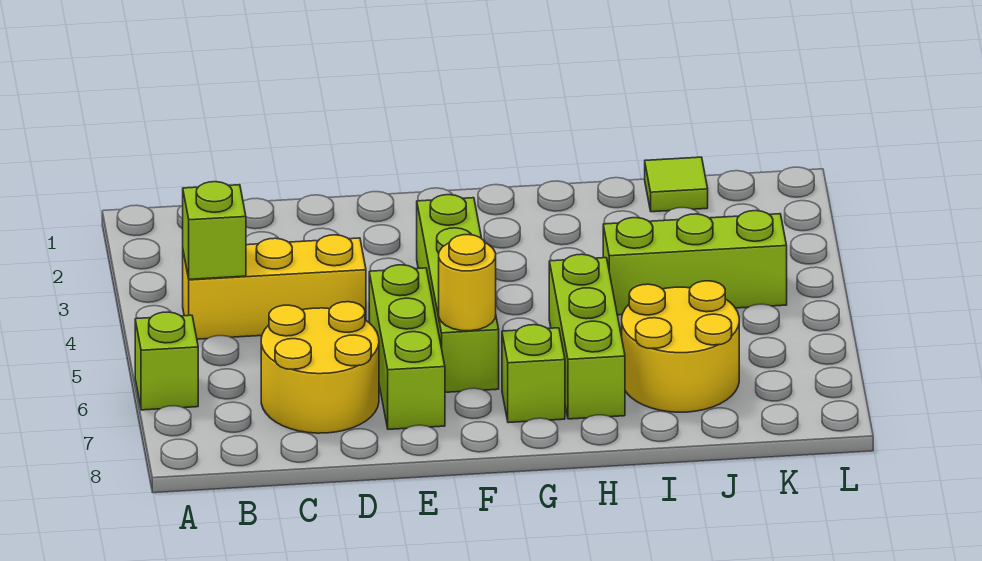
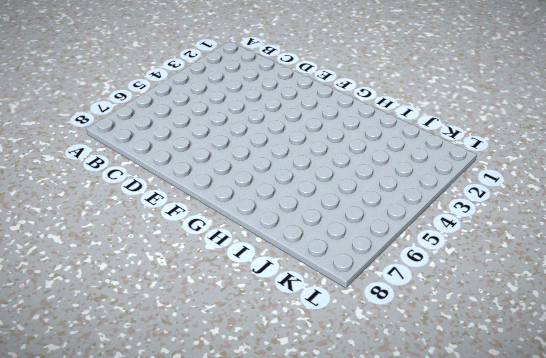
none -> lime brick A6 level 1
none -> yellow brick B4:D4 level 1
none -> yellow round brick C6:D7 level 1

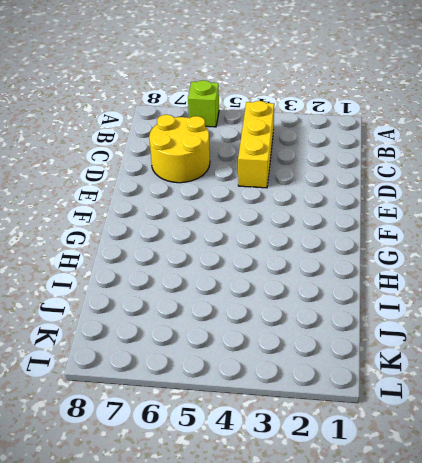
none -> lime brick E5:E7 level 1
none -> lime brick F3:F6 level 1
none -> lime brick G7 level 1

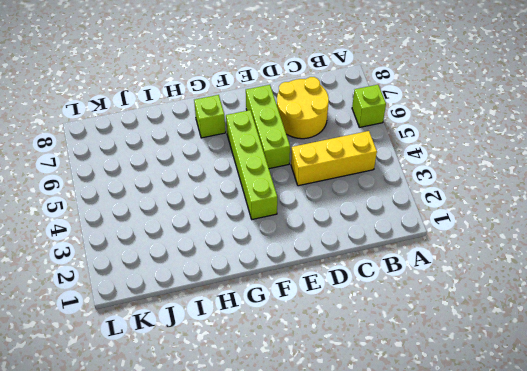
none -> lime brick H5:H7 level 1
none -> lime brick I4:K4 level 1
none -> yellow round brick I6:J7 level 1

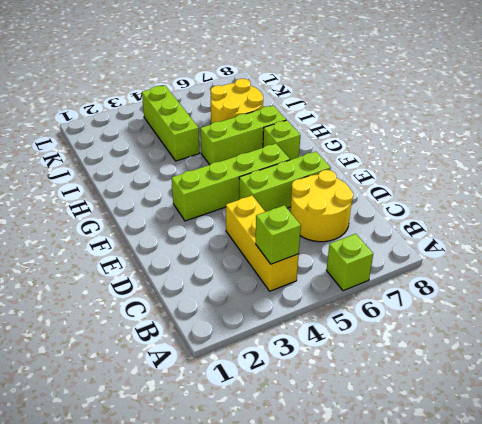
none -> lime tile J1 level 1
none -> yellow round brick F6 level 2

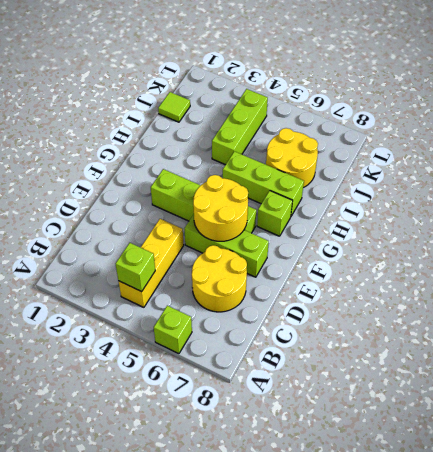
yellow round brick E5:F6 level 2 -> yellow round brick F6 level 2

